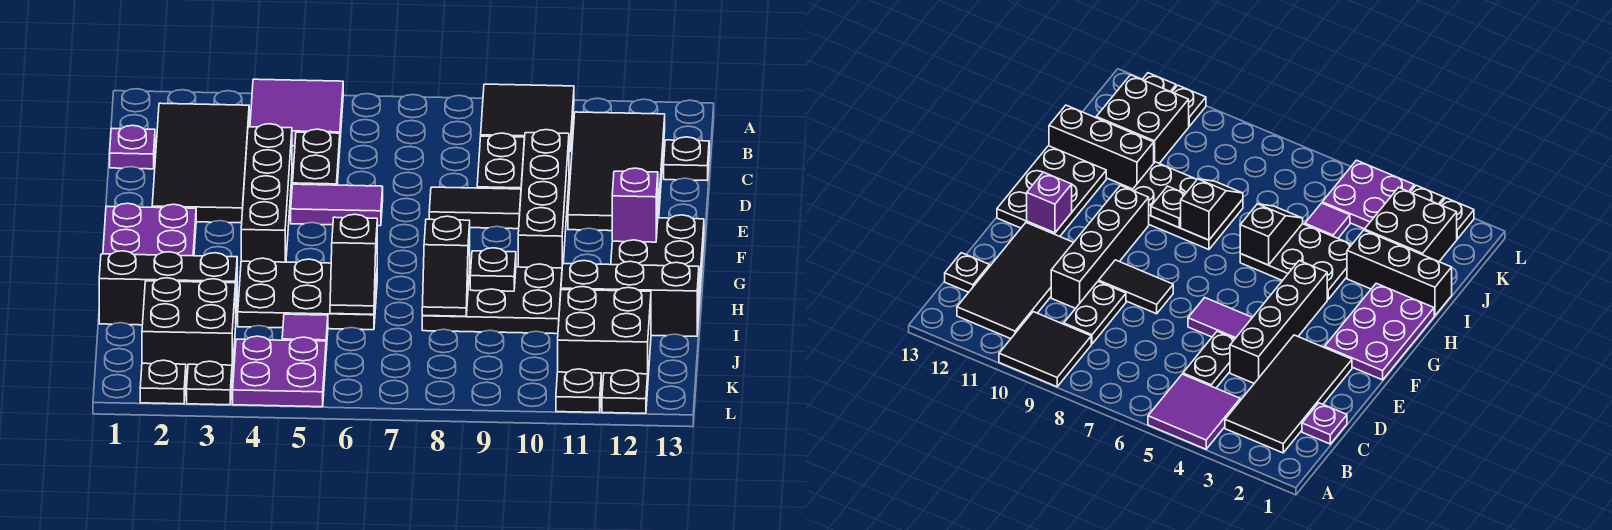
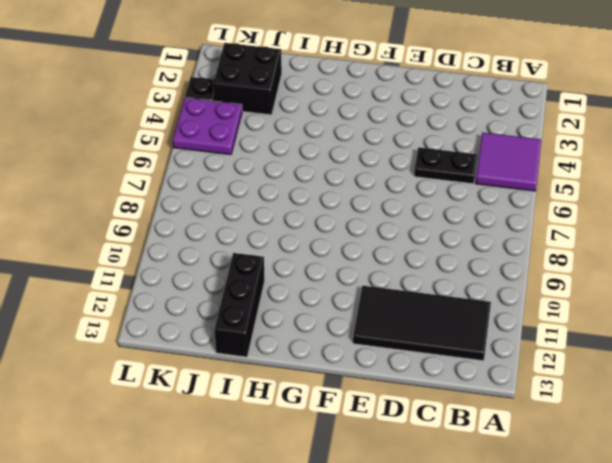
none -> black tile A9:B10 level 1
none -> black tile B2:E3 level 1
none -> purple plate C1 level 1
none -> black plate C9:D9 level 1

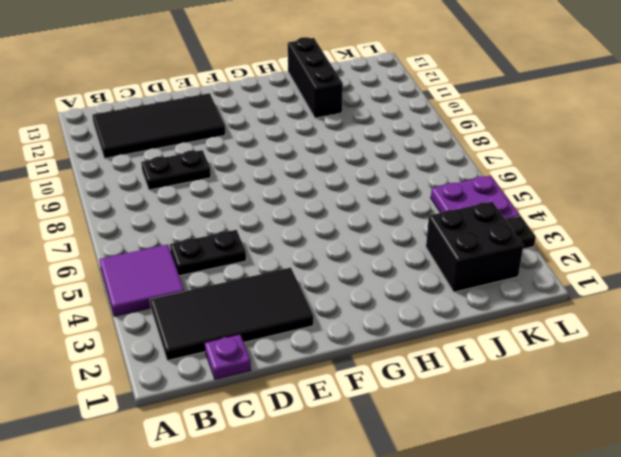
none -> black tile A9:B10 level 1
none -> black plate C13 level 1
none -> black brick D4:G4 level 1
none -> black brick D10:G10 level 1

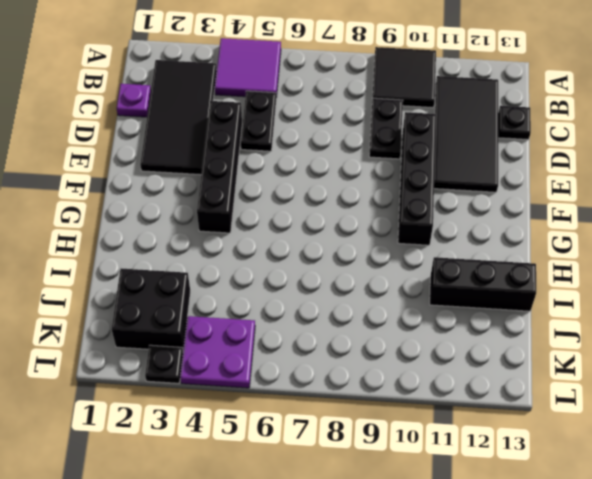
none -> purple tile E5:E6 level 1
none -> black tile E8:E9 level 1
none -> purple plate F1:H2 level 1
none -> black plate F12:H13 level 1

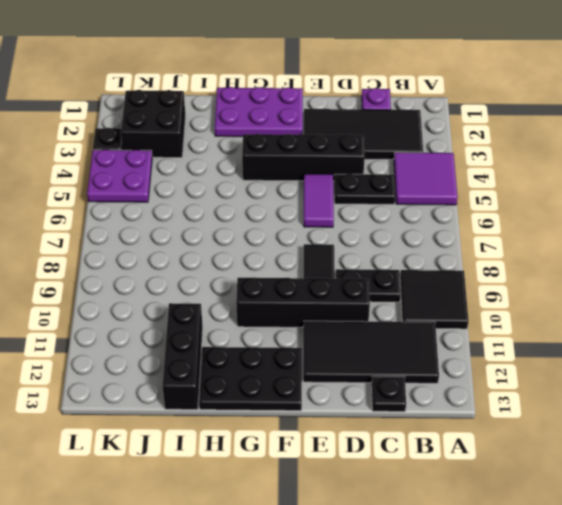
none -> black plate H4:I6 level 1
none -> black plate H8:I10 level 1
none -> black brick I1:I3 level 1
none -> purple tile J5 level 1

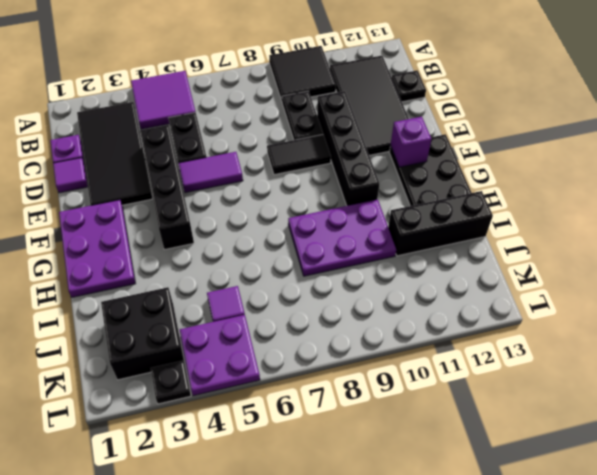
purple tile D1 level 1 -> none
purple plate H8:I10 level 1 -> black plate H8:I10 level 1
none -> black plate H4:I6 level 1
none -> black brick I1:I3 level 1
none -> black brick J11:K12 level 1
none -> black plate L2 level 1

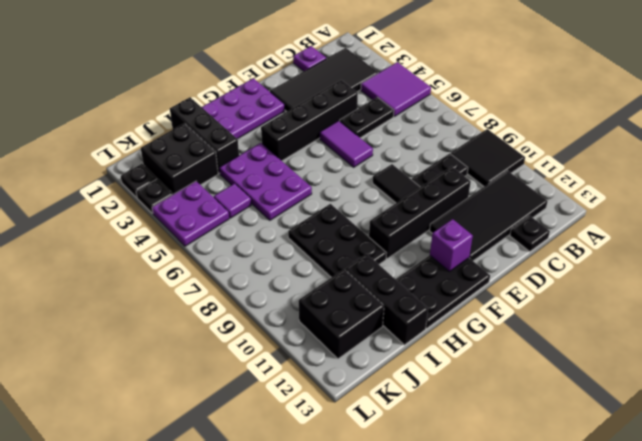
purple plate H4:I6 level 1 -> black plate H4:I6 level 1
none -> black plate L11 level 1
none -> black plate L12 level 1
none -> black slope H6:I6 level 2 top H
none -> black slope H8:I8 level 2 top H

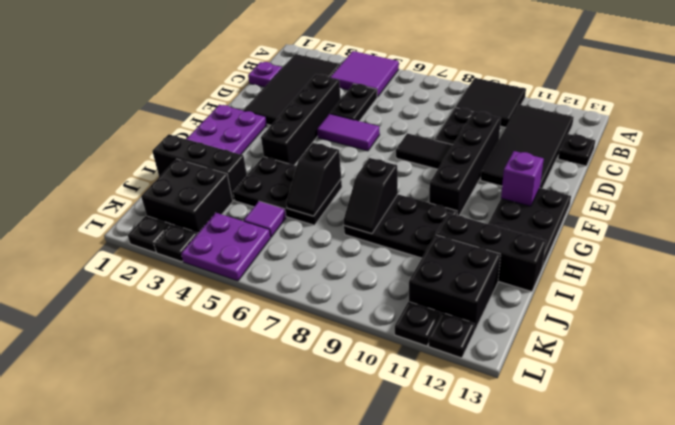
none -> black plate H9 level 2

